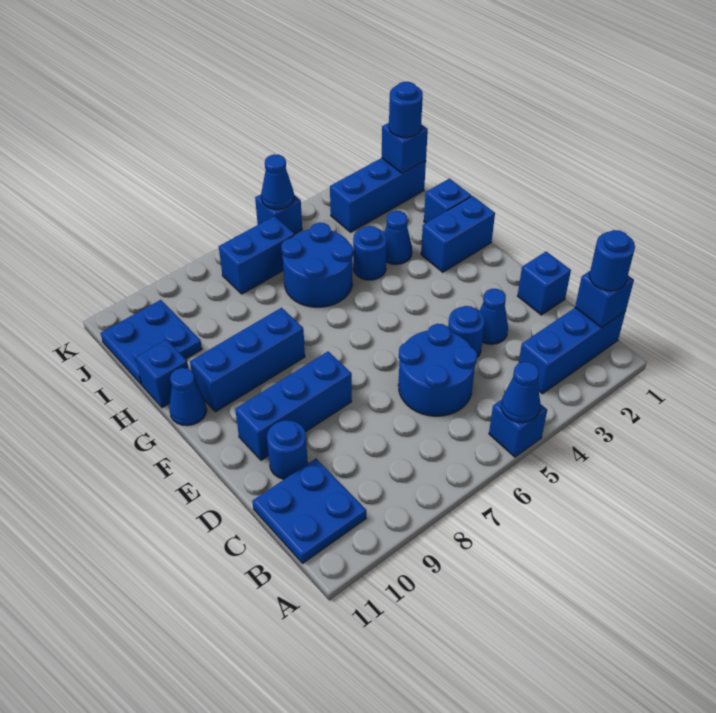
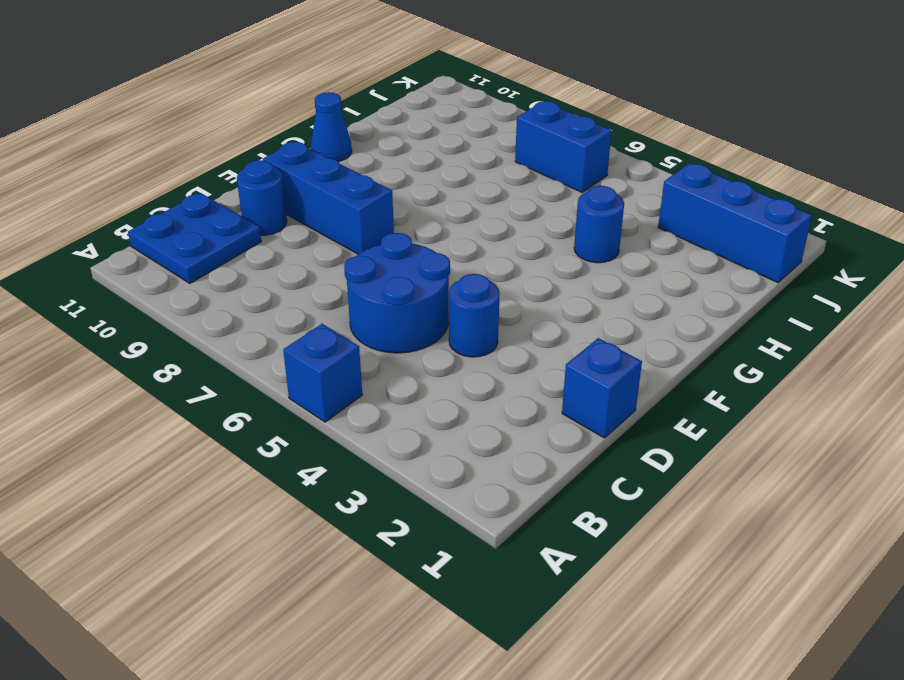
none -> blue brick B1:B3 level 1
none -> blue cone D3 level 1
none -> blue brick G1:G2 level 1

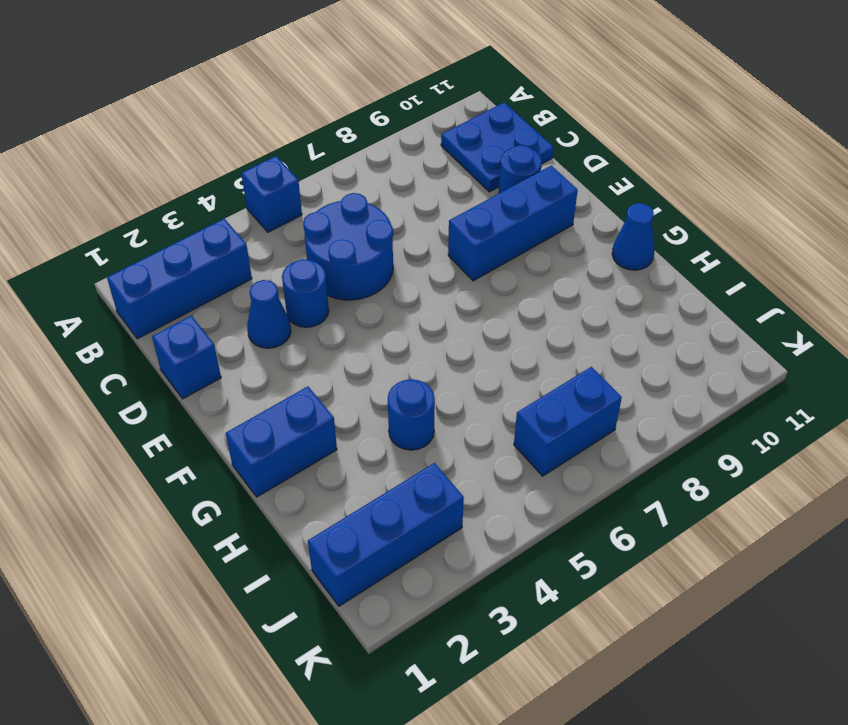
none -> blue brick G8:G10 level 1
none -> blue brick H1 level 1
none -> blue cone H3 level 1

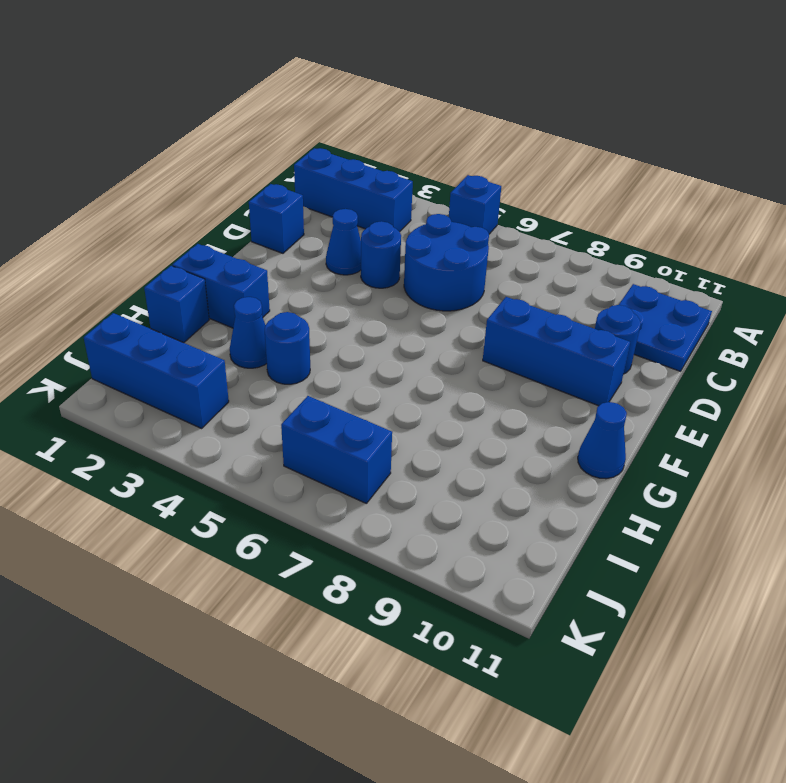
none -> blue brick G8:G10 level 1
none -> blue round brick H5:I6 level 1
none -> blue brick H11 level 1

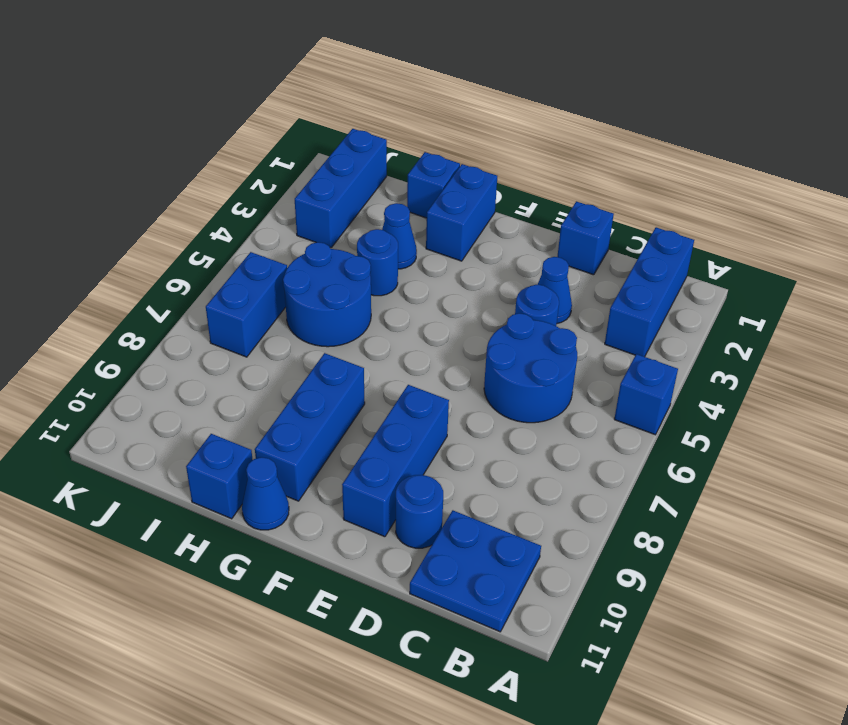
none -> blue plate I10:J11 level 1
none -> blue brick K5 level 1
none -> blue cone A5 level 2

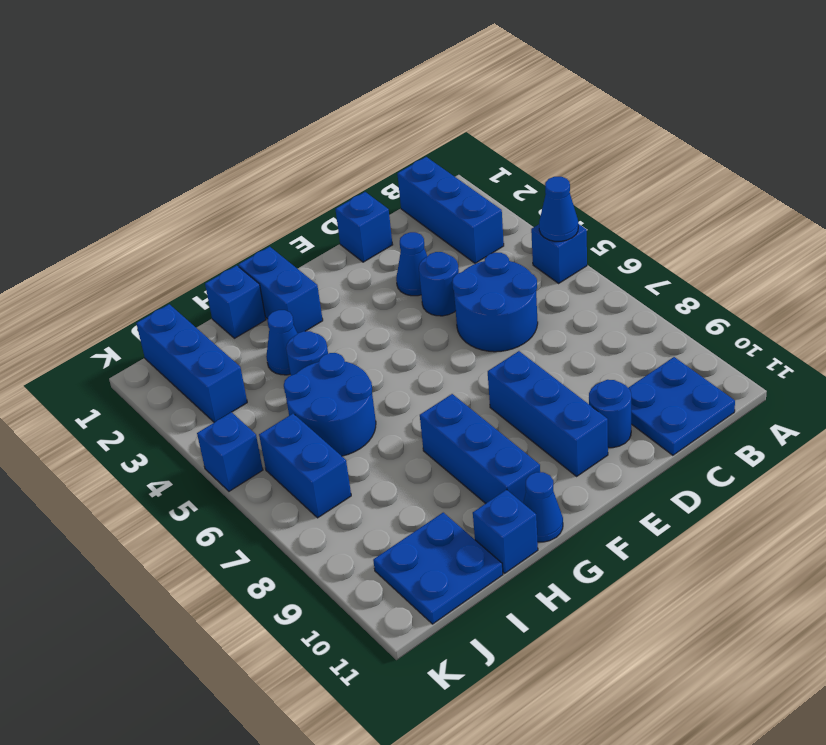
none -> blue brick B1 level 2
none -> blue brick J1 level 2
none -> blue cone K5 level 2

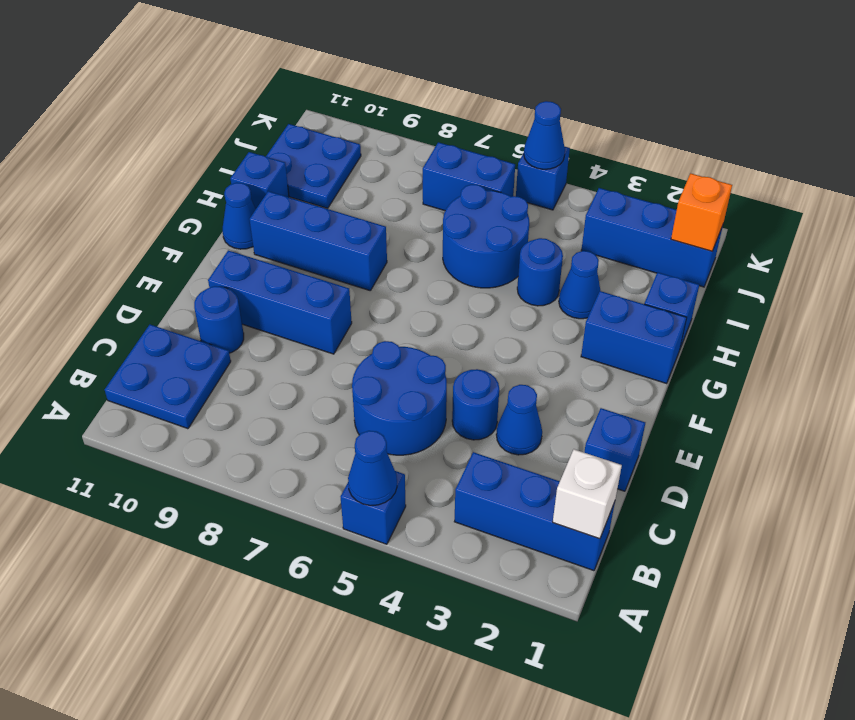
white brick B1 level 2 -> blue brick B1 level 2
orange brick J1 level 2 -> blue brick J1 level 2
none -> blue round brick B1 level 3
none -> blue round brick J1 level 3

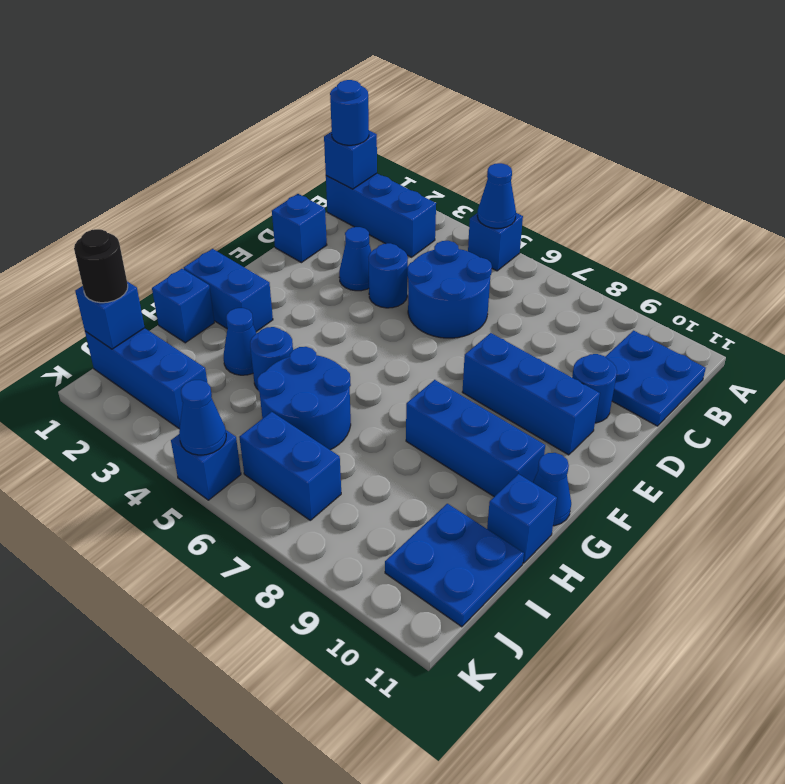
black round brick J1 level 3 -> blue round brick J1 level 3

